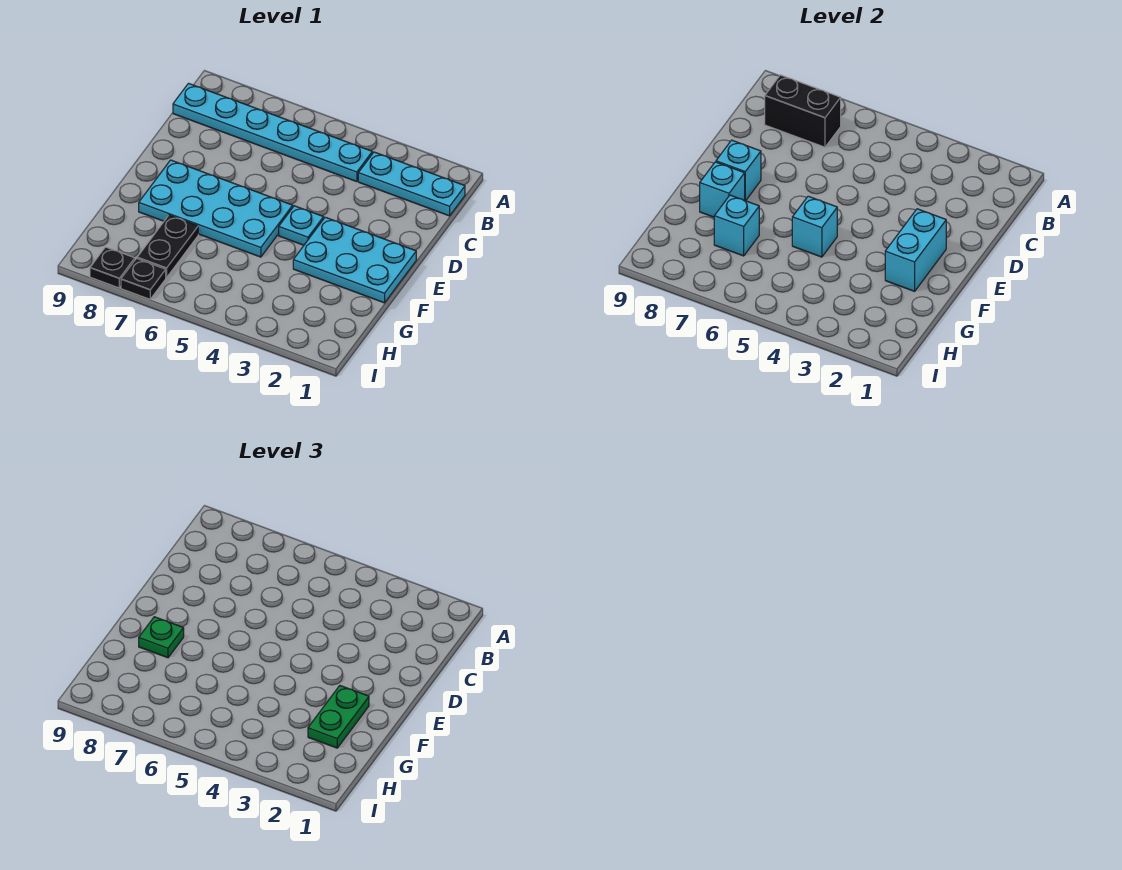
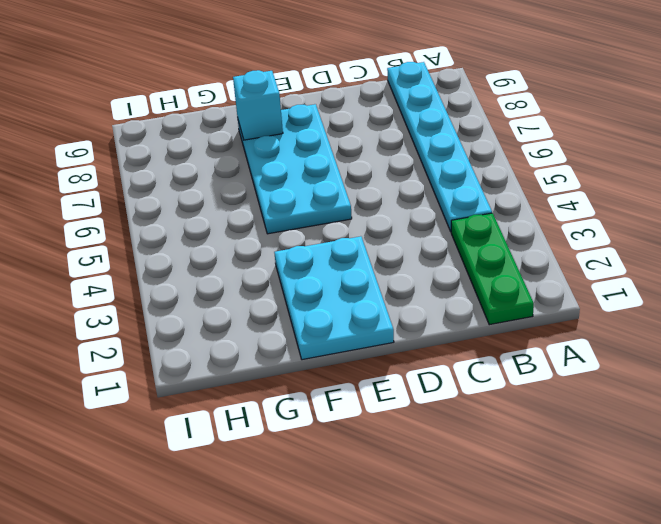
green plate B1:B3 level 1 -> cyan plate B1:B3 level 1
none -> cyan plate E4 level 1
none -> black plate G7:H7 level 1
none -> black plate I7 level 1

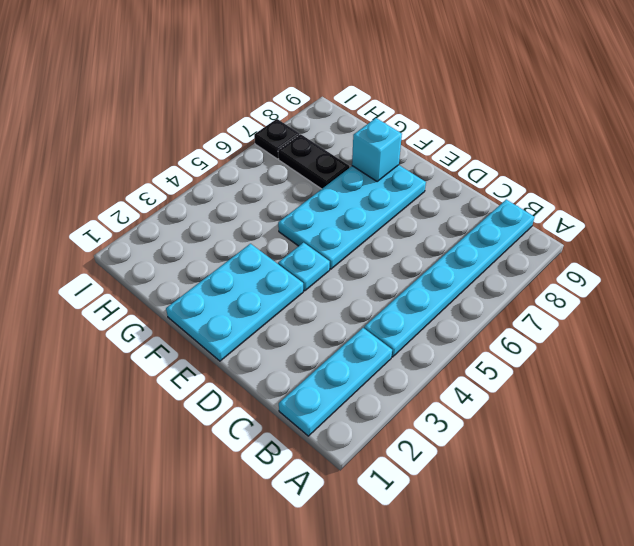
none -> black plate I8 level 1
none -> black brick B7:B8 level 2
none -> cyan brick E2:F2 level 2

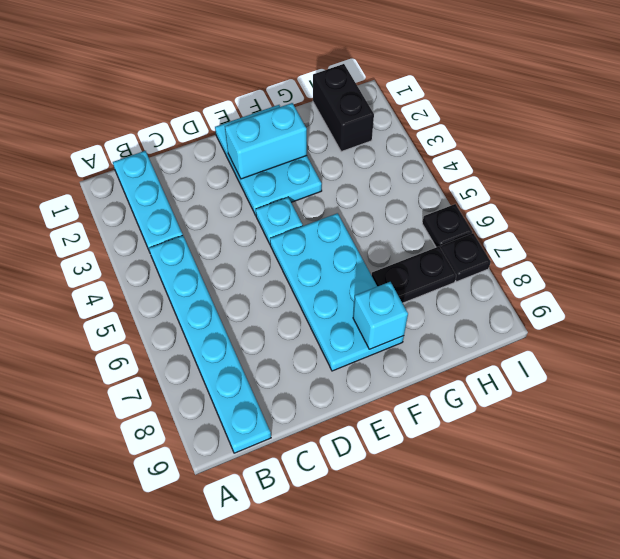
black brick H1:H2 level 1 -> black brick B7:B8 level 2
black plate I6 level 1 -> black plate I8 level 1
none -> cyan brick E8 level 2
none -> cyan brick F5 level 2
none -> cyan brick G7 level 2

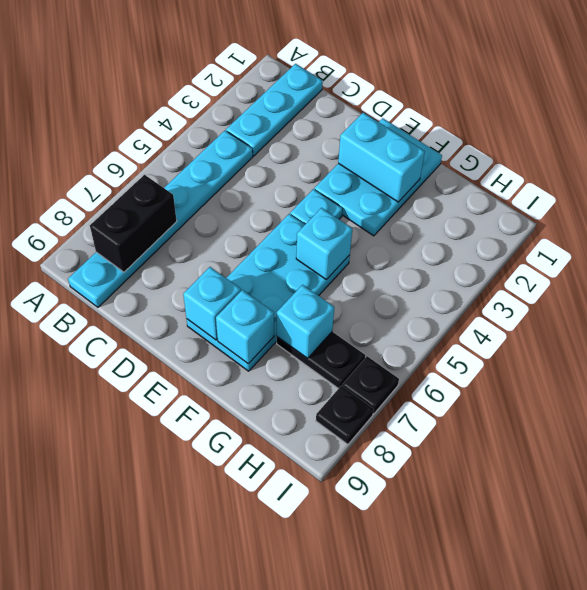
none -> green plate F2:G2 level 3
none -> green plate F8 level 3

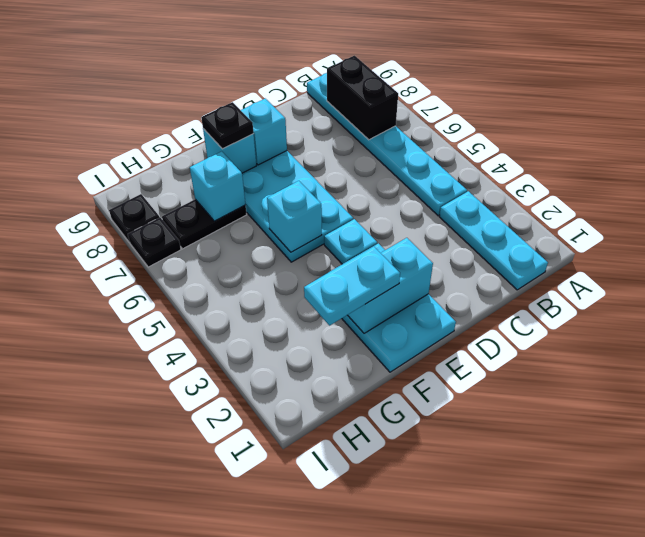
cyan plate F2:G2 level 3 -> green plate F2:G2 level 3
black plate F8 level 3 -> green plate F8 level 3

